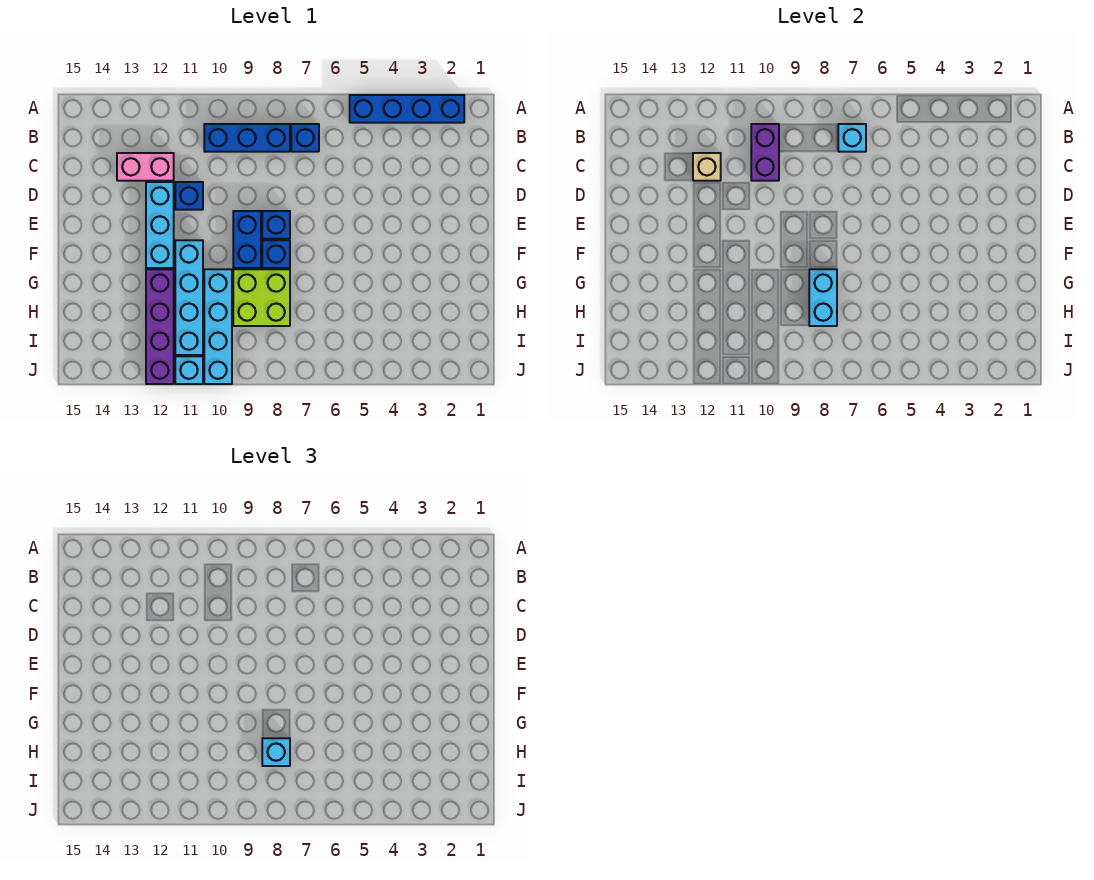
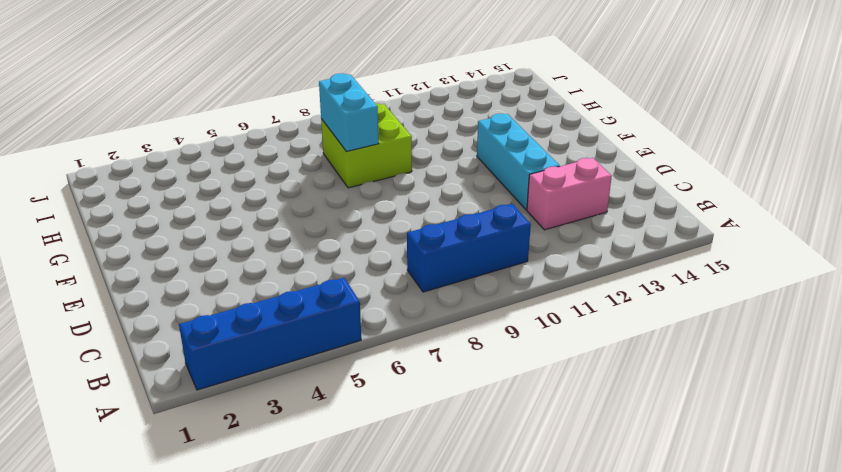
none -> blue brick B7 level 1
none -> blue brick D11 level 1
none -> blue brick E8 level 1

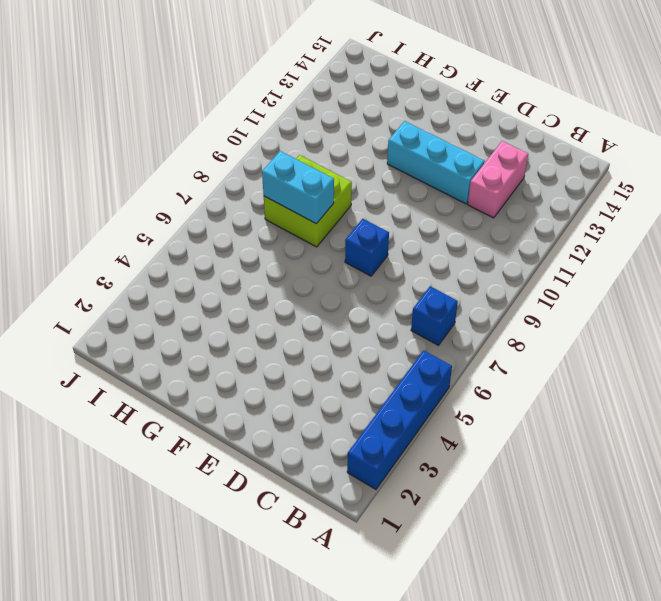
none -> blue brick B8:B10 level 1
none -> blue brick D11 level 1
none -> blue brick E9:F9 level 1

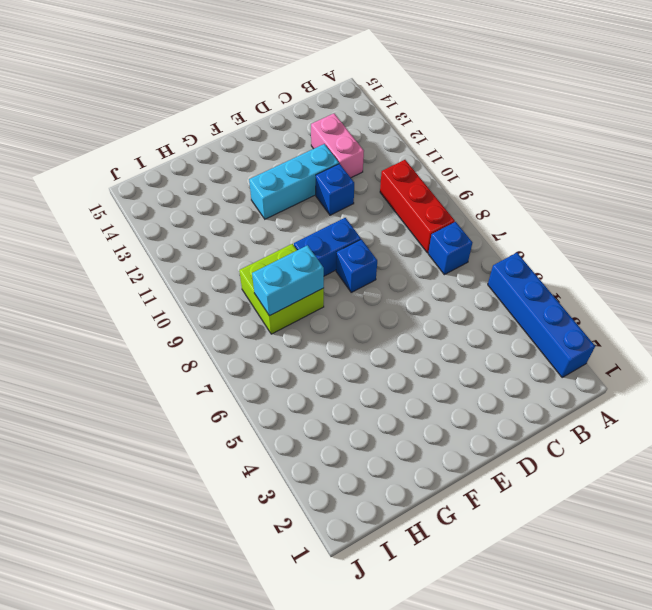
red brick B8:B10 level 1 -> blue brick B8:B10 level 1
none -> blue brick F8 level 1
none -> cyan brick F11:I11 level 1
none -> cyan brick G10:J10 level 1

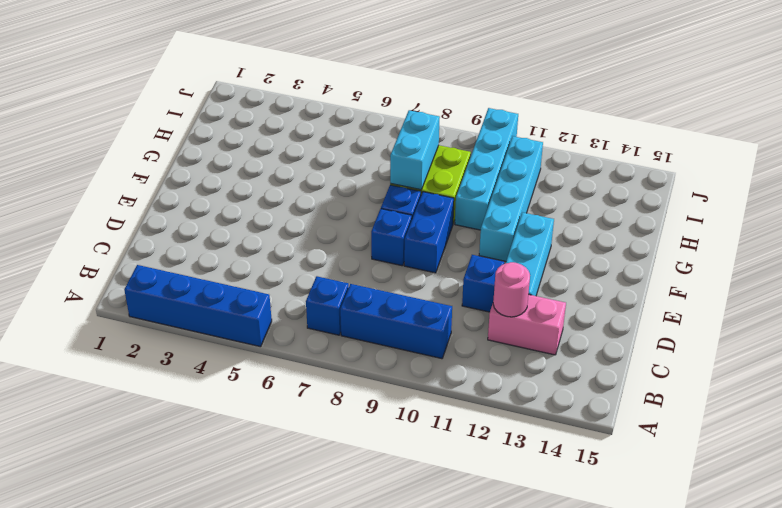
pink round brick C12 level 2 -> tan brick C12 level 2
none -> purple brick G12:J12 level 1
none -> cyan brick J11 level 1
none -> cyan brick B7 level 2

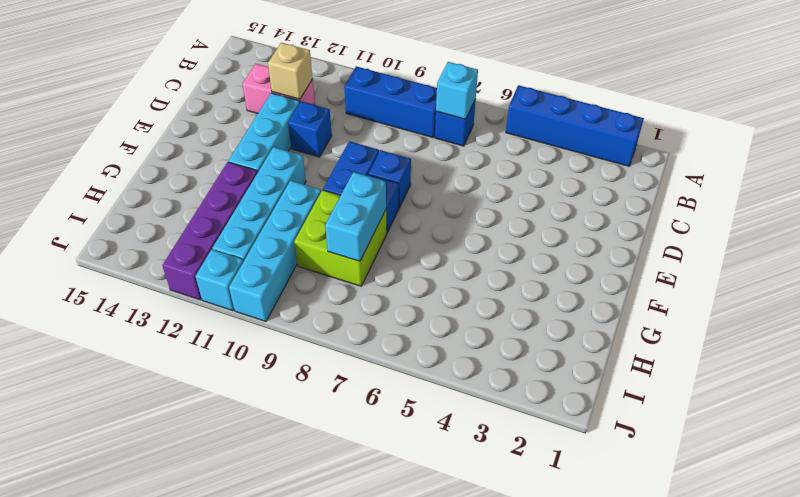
none -> purple brick B10:C10 level 2
none -> cyan brick H8 level 3

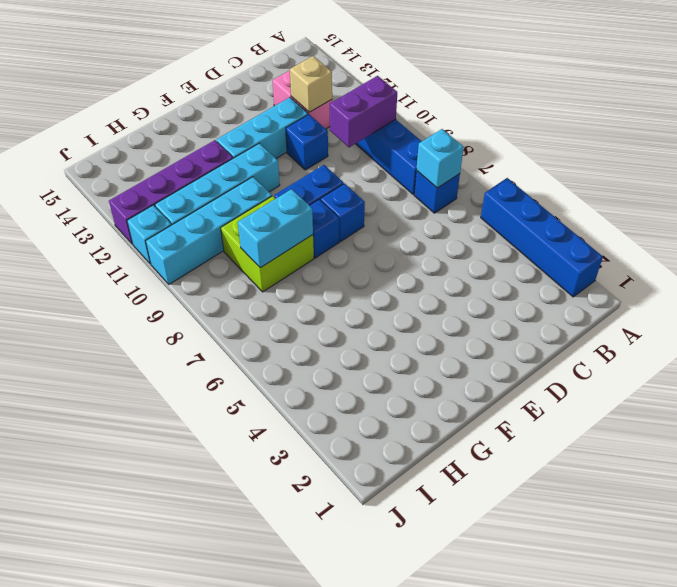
none -> cyan brick H8 level 3

